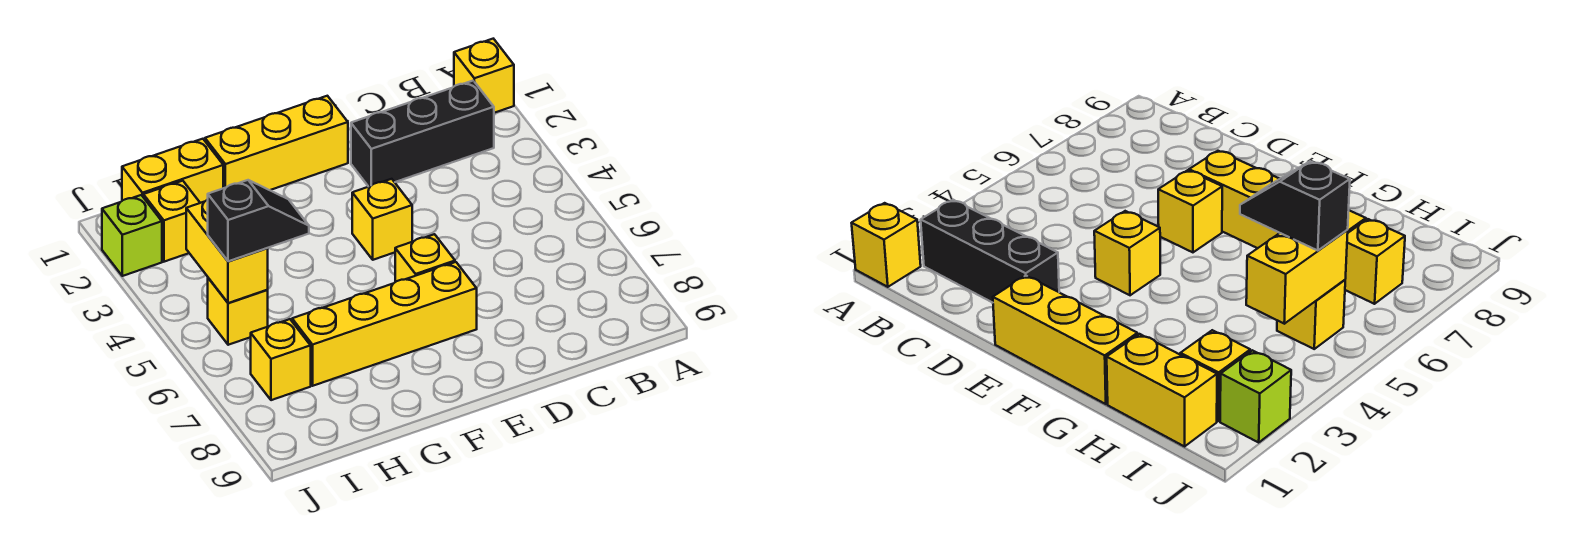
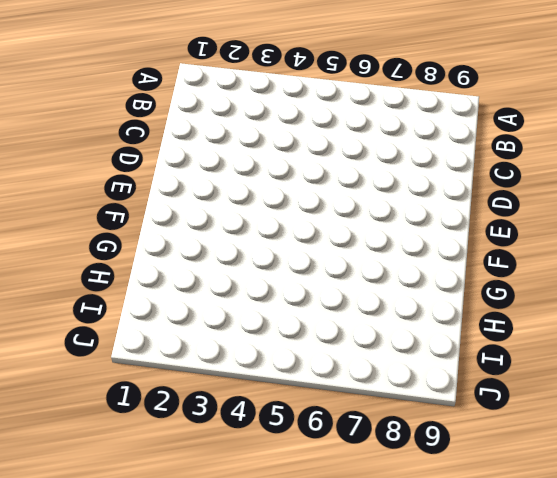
none -> yellow brick A1 level 1
none -> black brick B2:D2 level 1
none -> yellow brick E1:G1 level 1

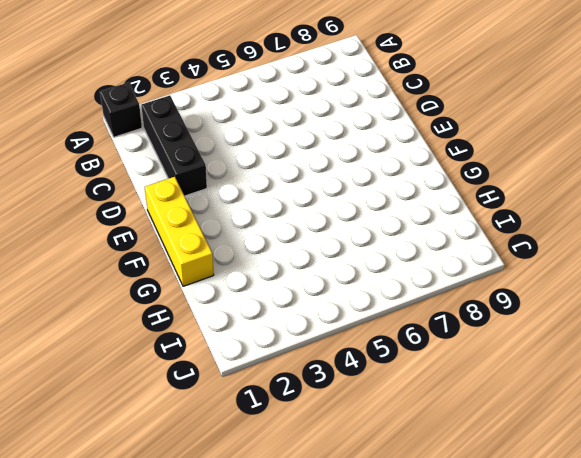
black brick A1 level 1 -> yellow brick A1 level 1
none -> yellow brick E4 level 1
none -> yellow brick E6 level 1
none -> yellow brick E7:H7 level 1

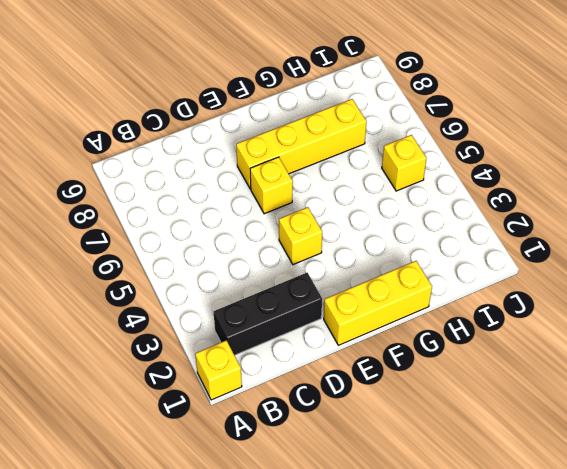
none -> yellow brick H1:I1 level 1
none -> yellow brick I2 level 1
none -> yellow brick I7 level 1

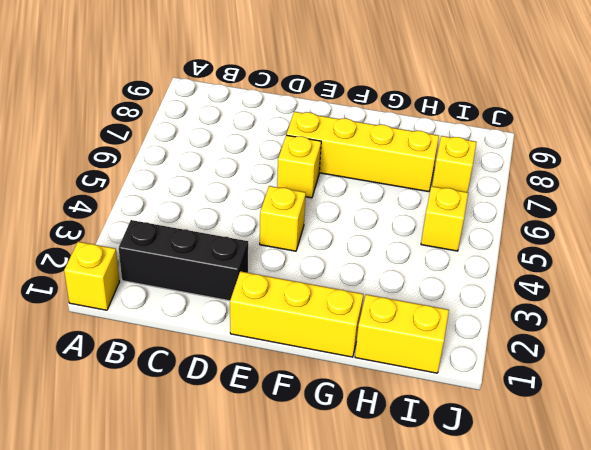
none -> yellow brick I2 level 1
none -> lime brick J2 level 1
none -> yellow brick I4:I5 level 2

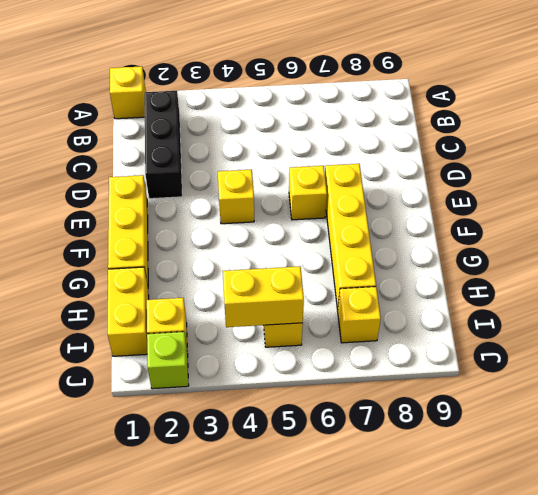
none -> black slope H5:I5 level 3 top I

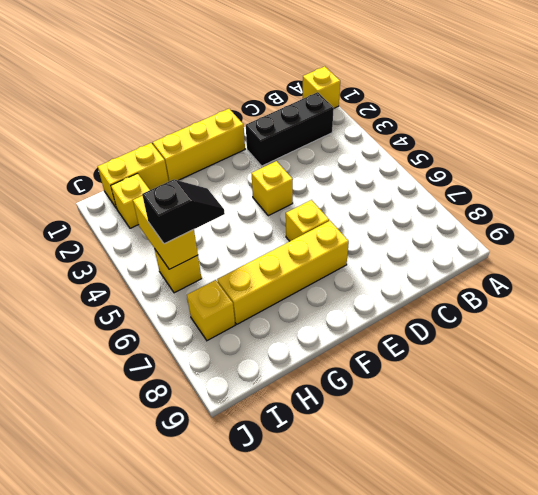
none -> lime brick J2 level 1

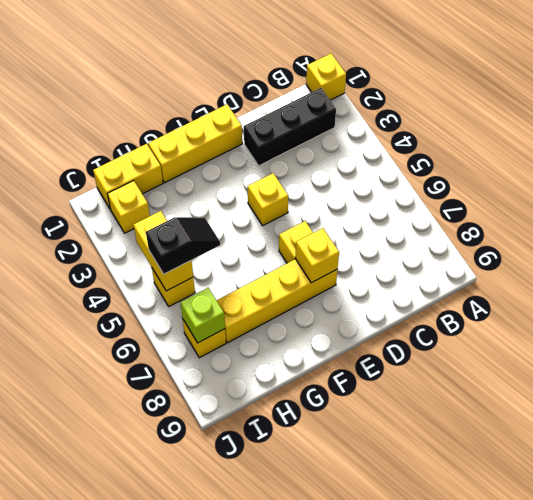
yellow brick E7 level 2 -> none
lime brick I7 level 2 -> lime brick J2 level 1

